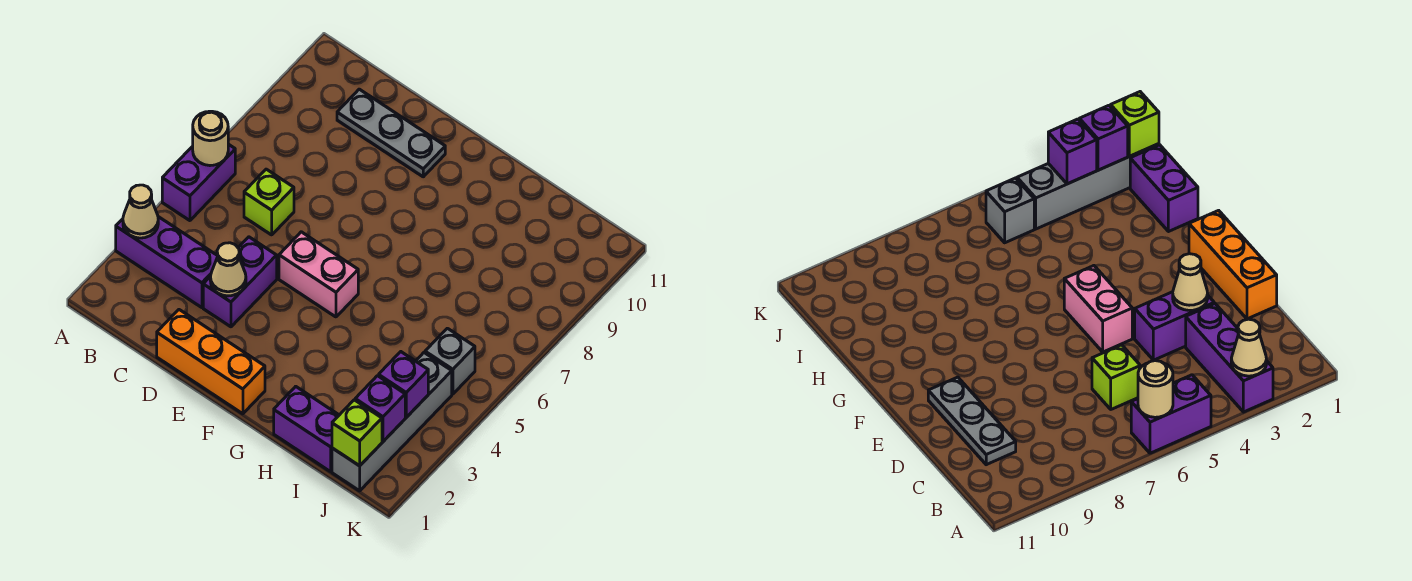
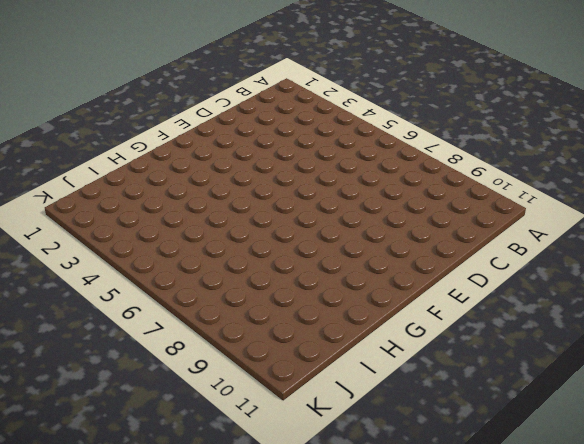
none -> purple brick A3:C3 level 1
none -> purple brick A5:A6 level 1
none -> lime brick C6 level 1

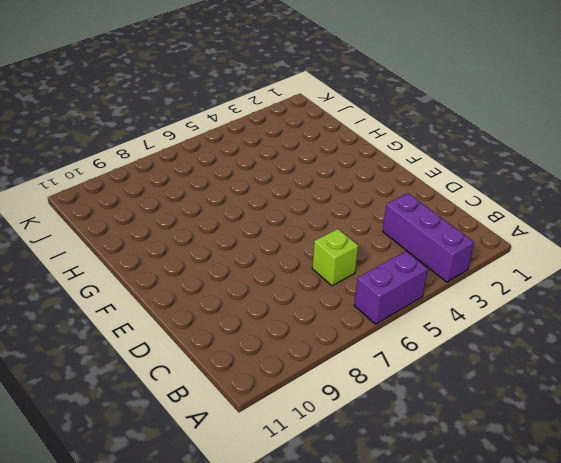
none -> grey plate C10:E10 level 1
none -> orange brick D1:F1 level 1
none -> purple brick D3:D4 level 1

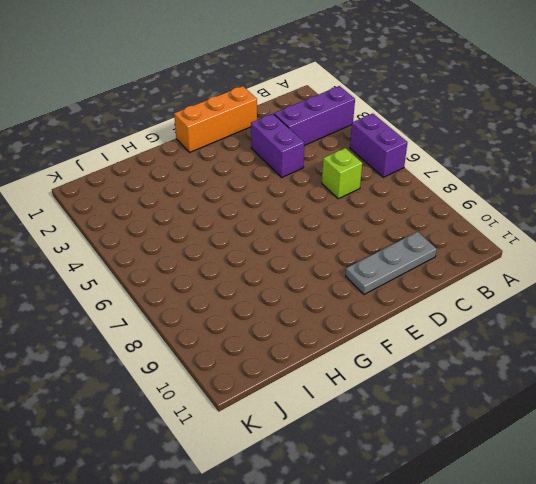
none -> pink brick E5:F5 level 1
none -> purple brick H1:I1 level 1
none -> grey brick J1:J4 level 1

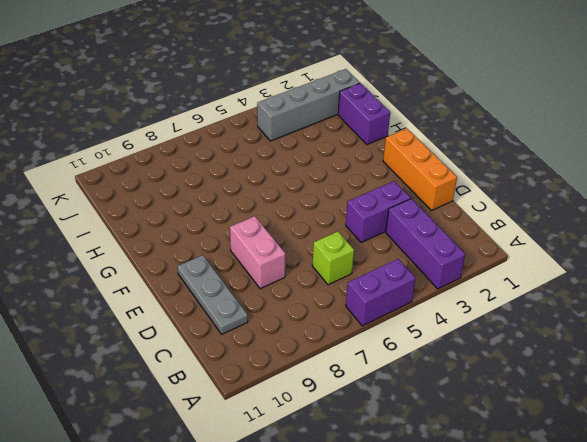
pink brick D8:E8 level 1 -> pink brick E5:F5 level 1
none -> grey brick J5 level 1
none -> tan cone A3 level 2
none -> tan round brick A6 level 2

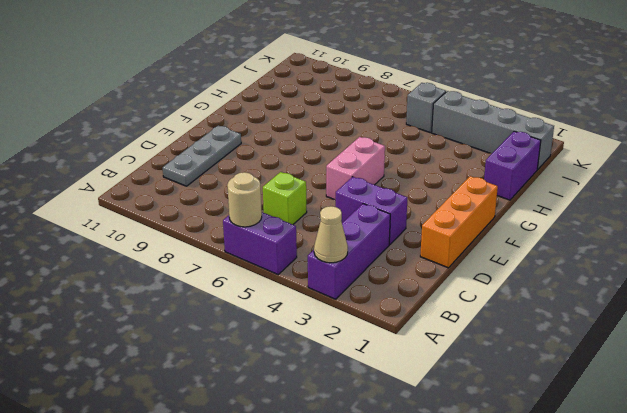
none -> tan cone D3 level 2
none -> lime brick J1 level 2
none -> purple brick J2 level 2

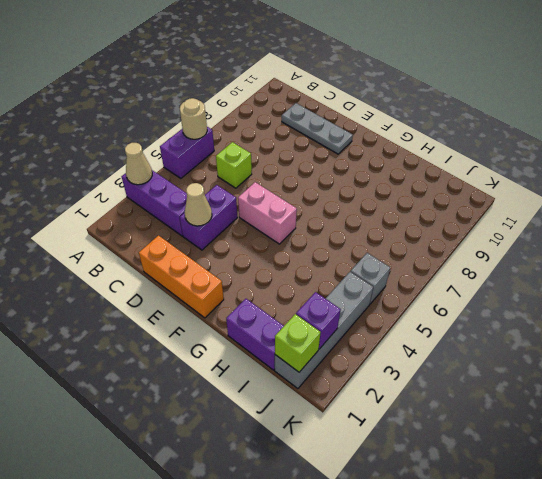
none -> purple brick J3 level 2

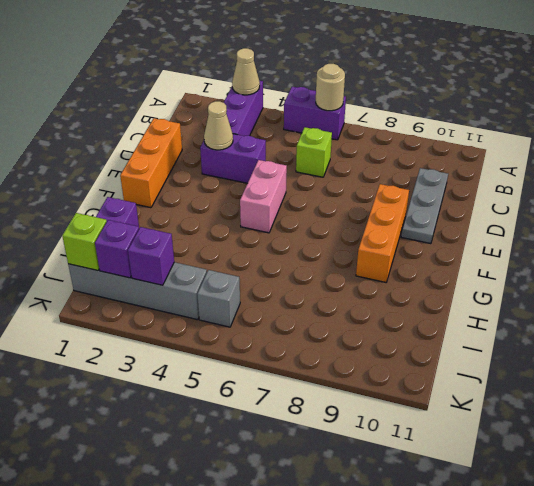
orange brick E9:G9 level 1 -> none

